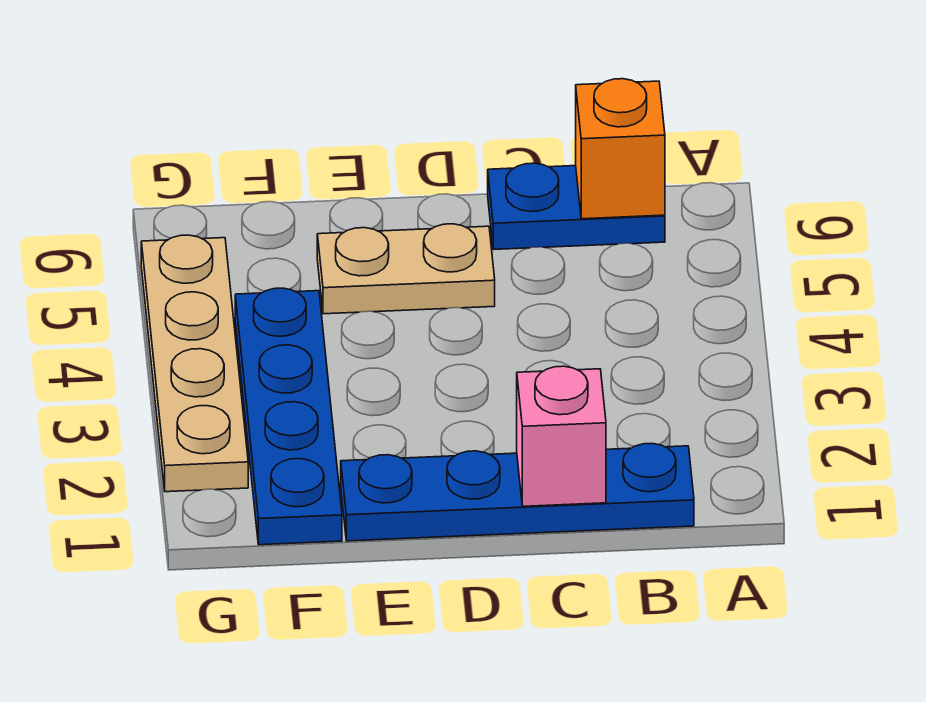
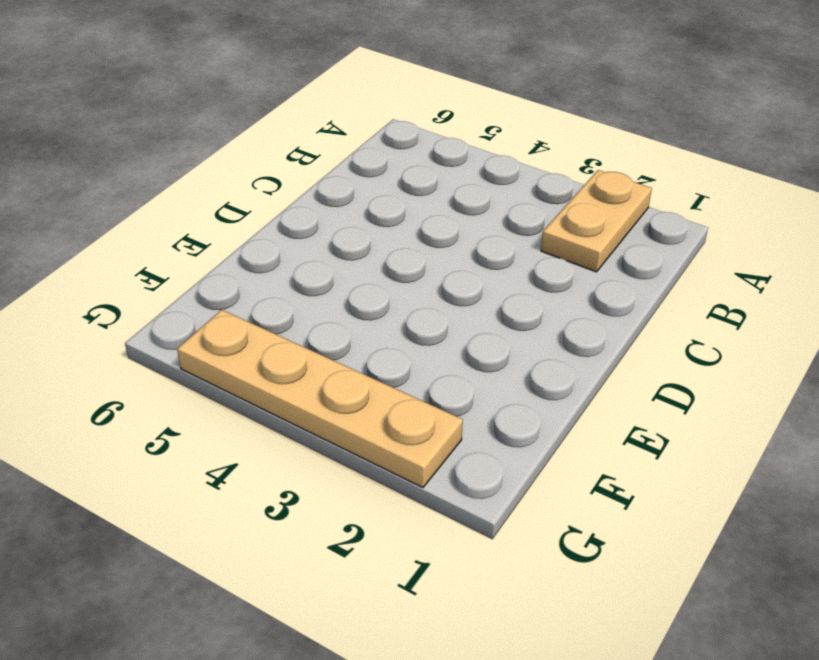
tan plate A2:B2 level 1 -> tan plate D5:E5 level 1
none -> blue plate B1:E1 level 1
none -> blue plate B6:C6 level 1

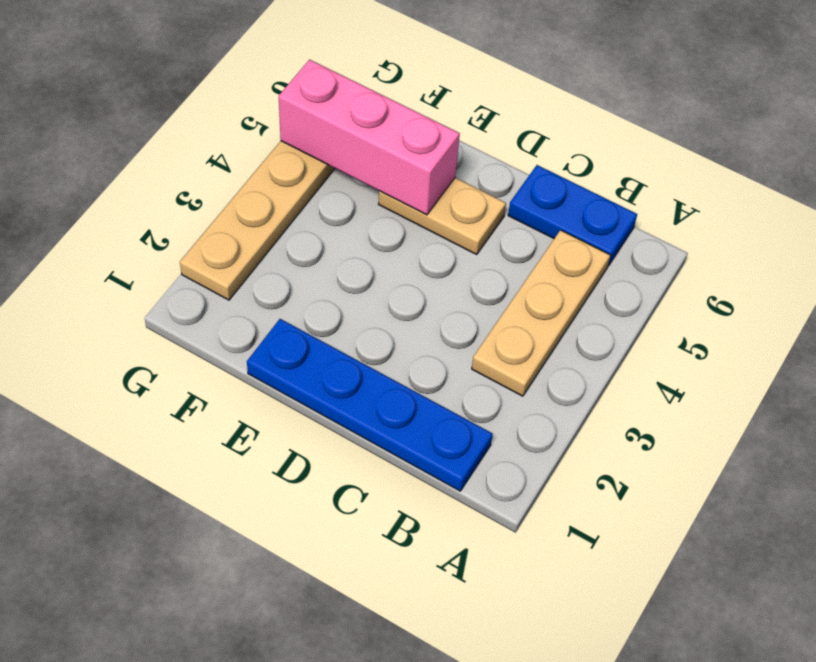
tan plate B3:B5 level 1 -> none
pink brick E5:G5 level 2 -> none
none -> blue plate F1:F4 level 1
none -> orange brick B6 level 2

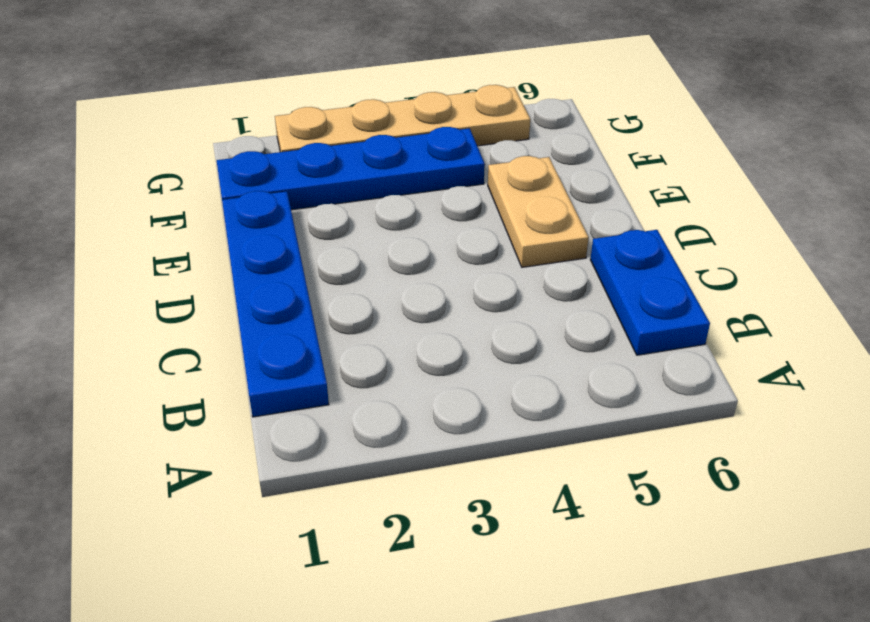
none -> orange brick B6 level 2
none -> pink brick C1 level 2

